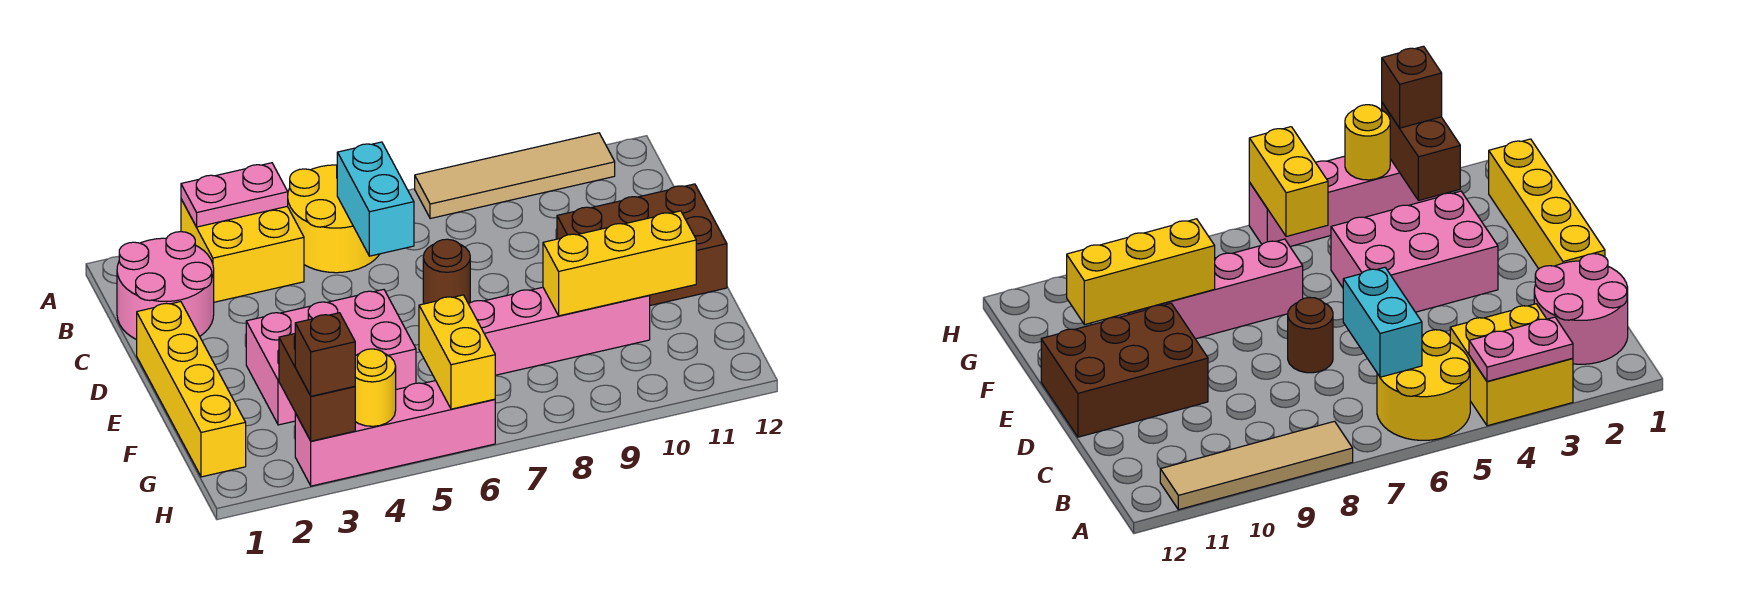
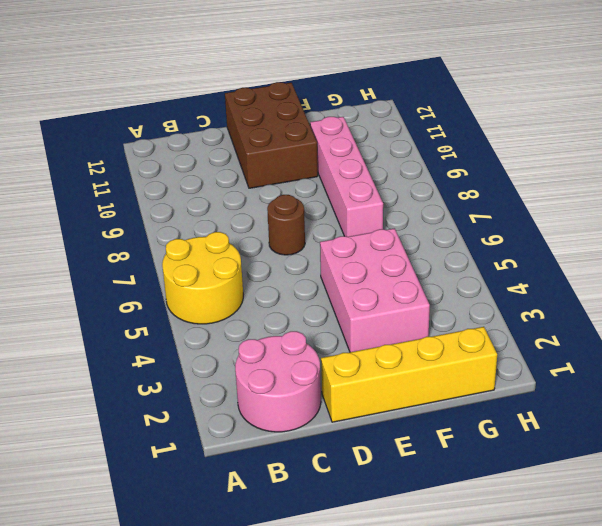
none -> yellow brick A3:B4 level 1
none -> tan tile A8:A11 level 1
none -> pink brick H3:H6 level 1

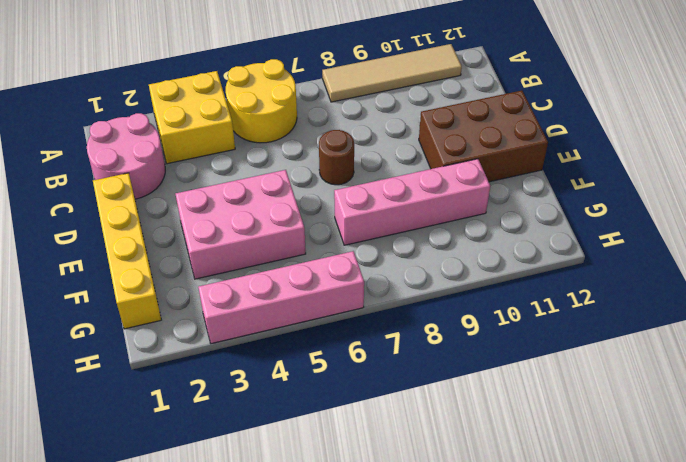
none -> pink plate A3:A4 level 2
none -> cyan brick B6:C6 level 2
none -> yellow brick F9:F11 level 2

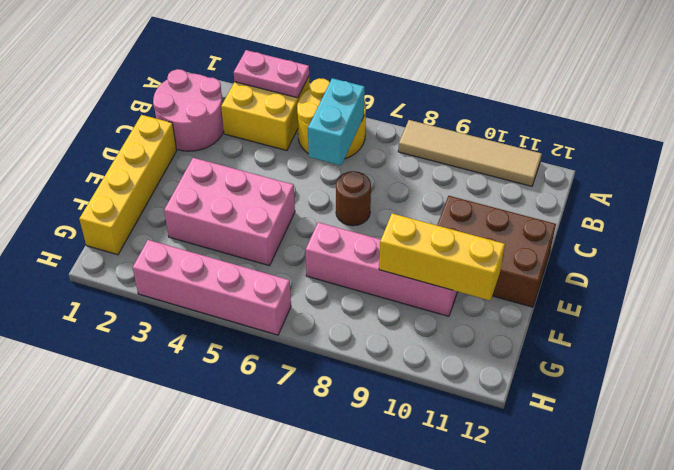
none -> brown brick G3:H3 level 2
none -> yellow brick G6:H6 level 2
none -> yellow round brick H4 level 2

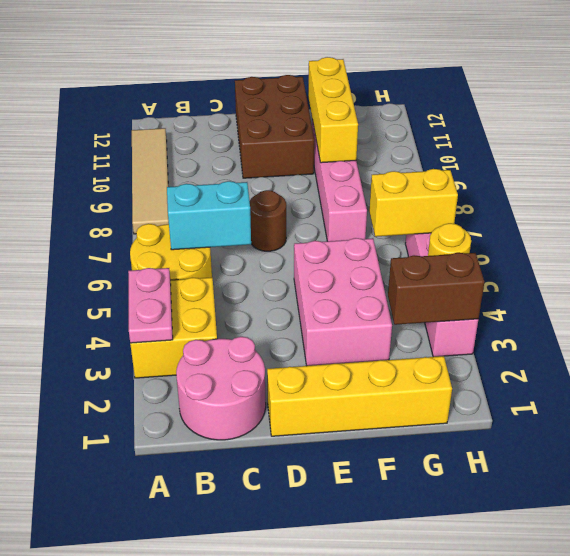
none -> brown brick H3 level 3

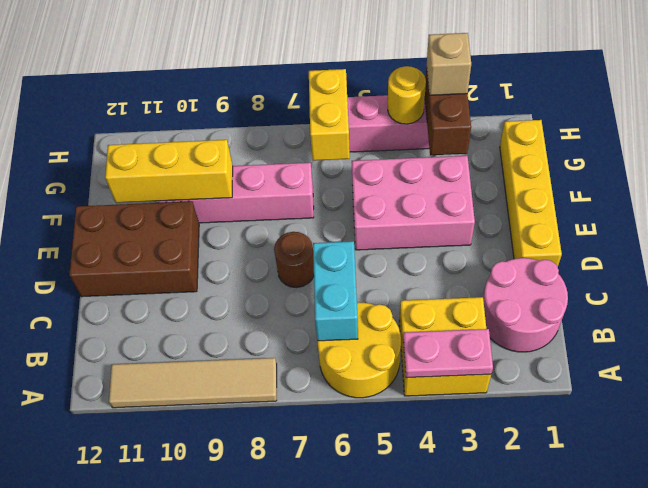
tan brick H3 level 3 -> brown brick H3 level 3

